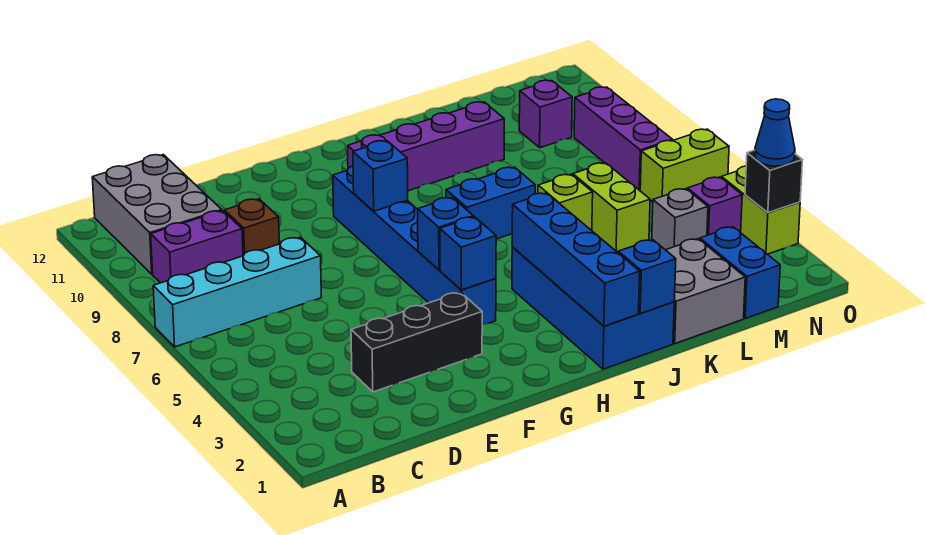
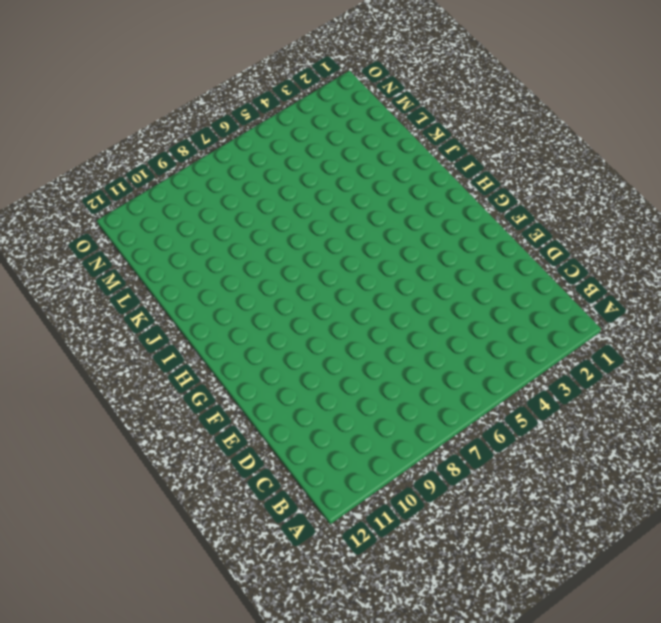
none -> cyan brick A7:D7 level 1
none -> purple brick B9:C9 level 1
none -> grey brick B10:C12 level 1

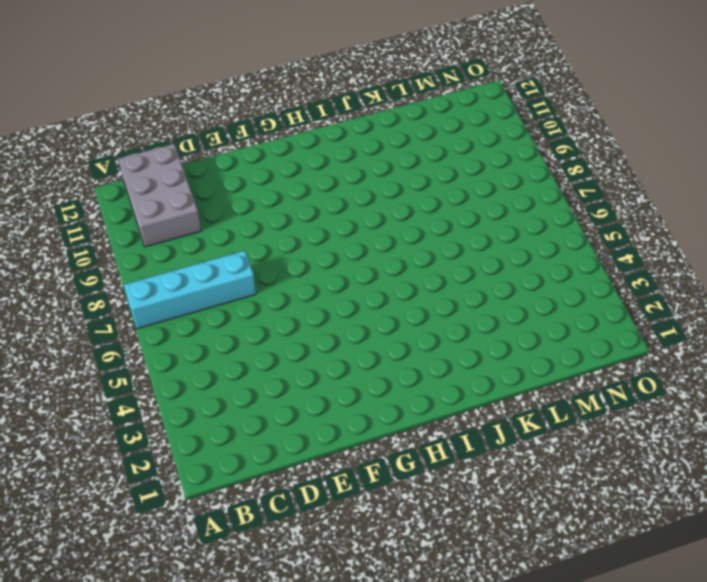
none -> purple brick B9:C9 level 1
none -> black brick D3:F3 level 1
none -> brown brick D9 level 1

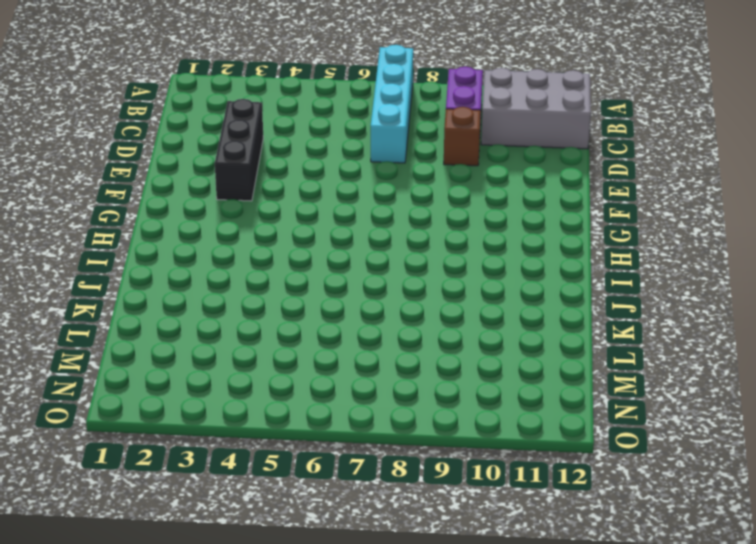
none -> blue brick G4:G9 level 1
none -> purple brick H10:K10 level 1
none -> blue brick I1:J4 level 1

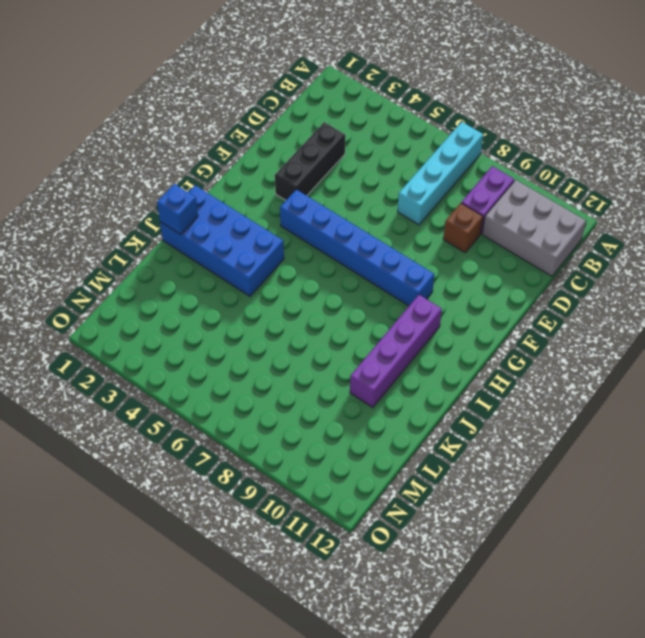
none -> blue brick I7:J7 level 1
none -> grey brick K1:L2 level 1
none -> lime brick K6 level 1

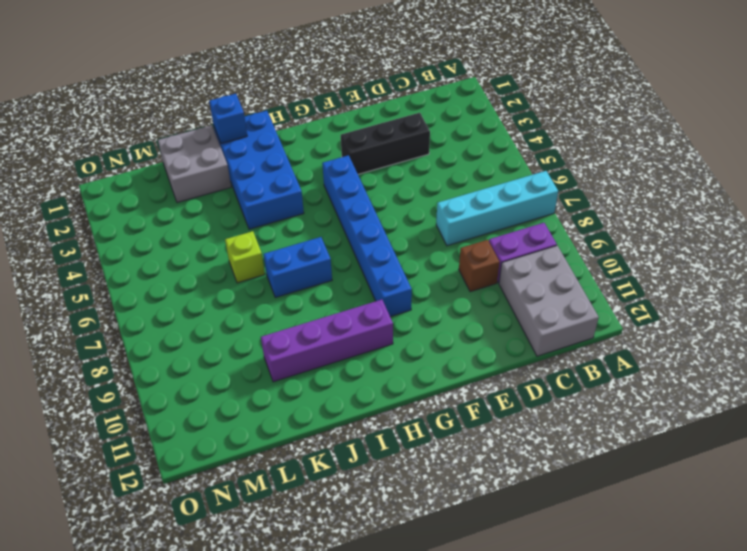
none -> lime brick L5:L6 level 1
none -> blue brick M1:M2 level 1
none -> grey brick M4 level 1

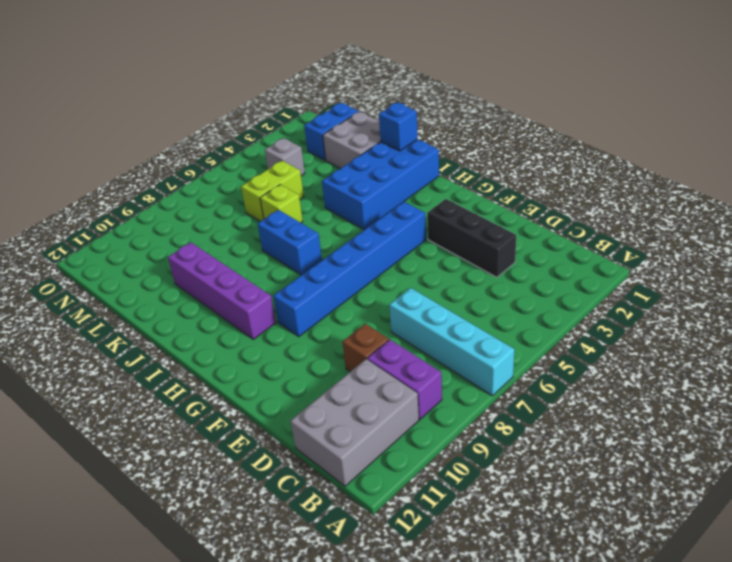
none -> purple brick M10 level 1
none -> purple brick N4 level 1
none -> lime brick N6:O6 level 1

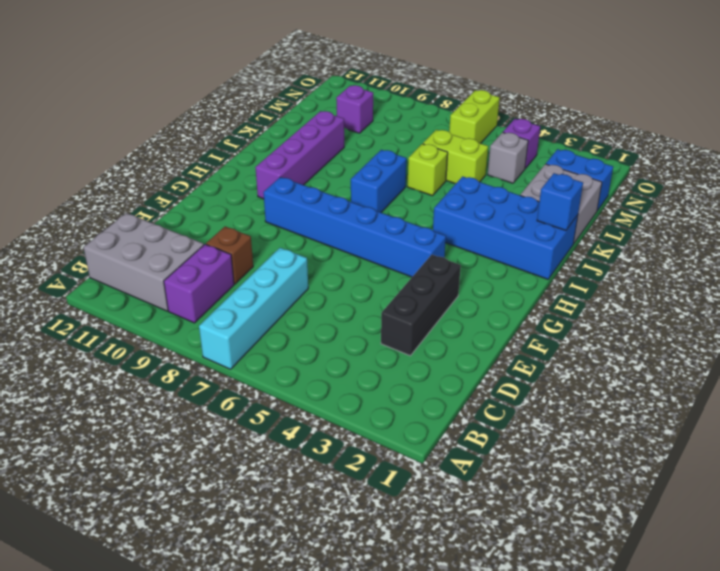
none -> purple brick N7:N9 level 1
none -> lime brick O3:O4 level 1
none -> blue brick G4 level 2

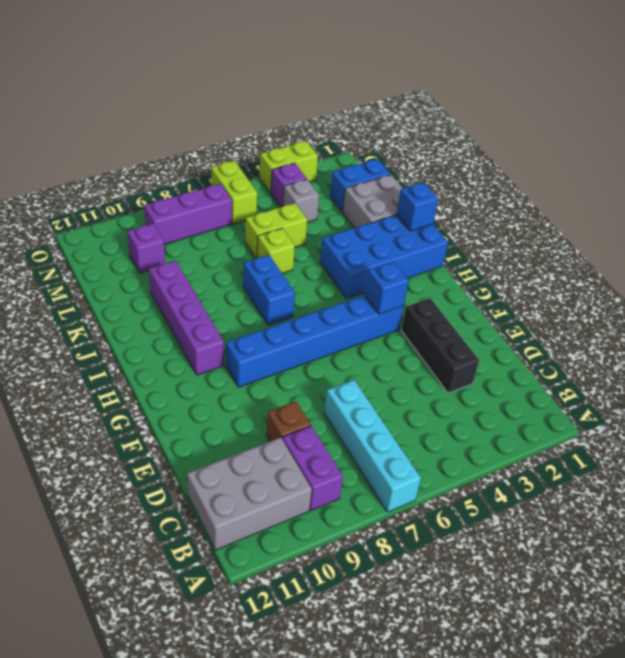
none -> blue brick G5 level 2
none -> blue brick G8 level 2
none -> blue brick I1:I4 level 2

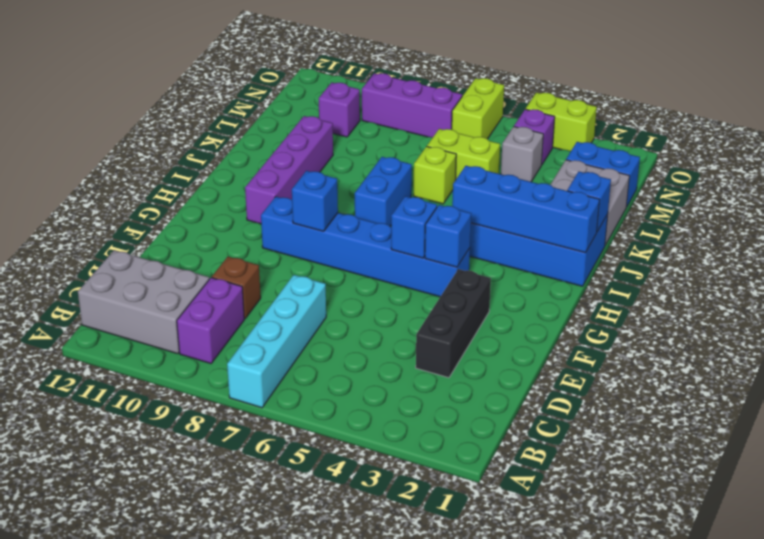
none -> black brick O3 level 2
none -> blue cone O3 level 3

